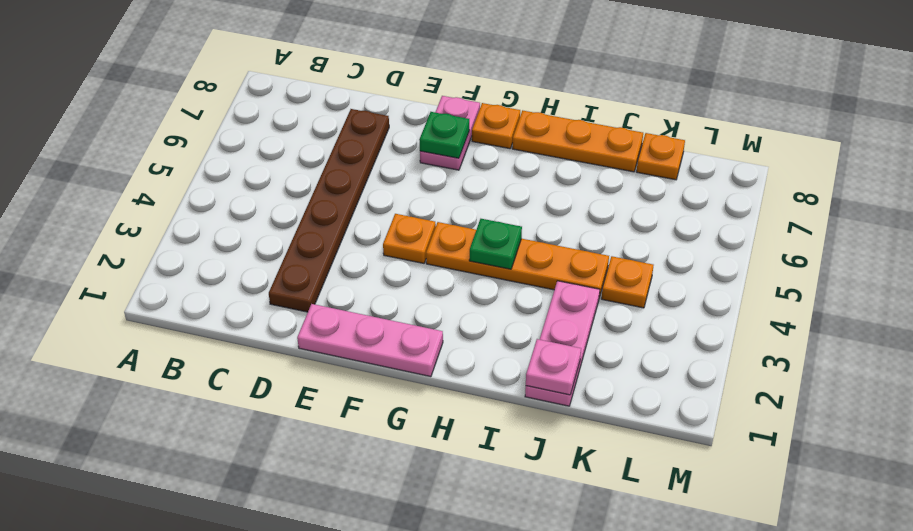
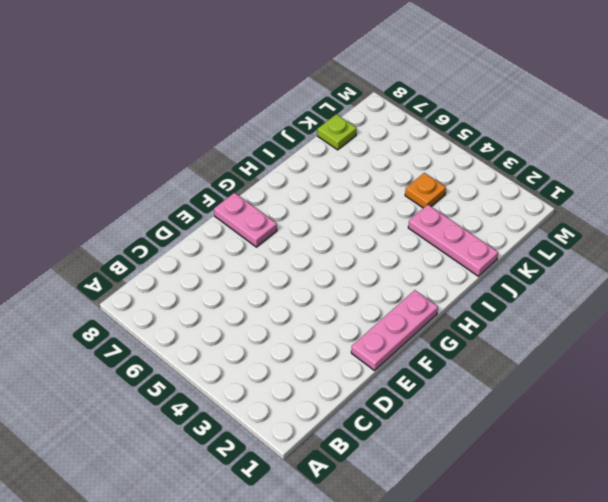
lime plate K8 level 1 -> orange plate K8 level 1
none -> brown plate D2:D7 level 1
none -> orange plate F4 level 1
none -> orange plate G4:J4 level 1

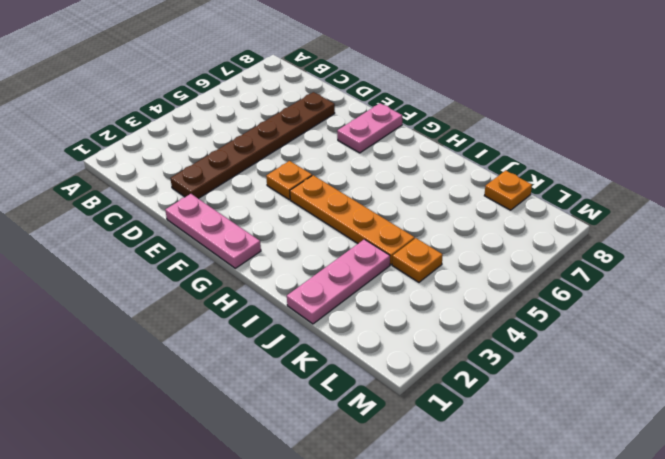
none -> orange plate G8 level 1
none -> orange plate H8:J8 level 1
none -> green plate F7 level 2

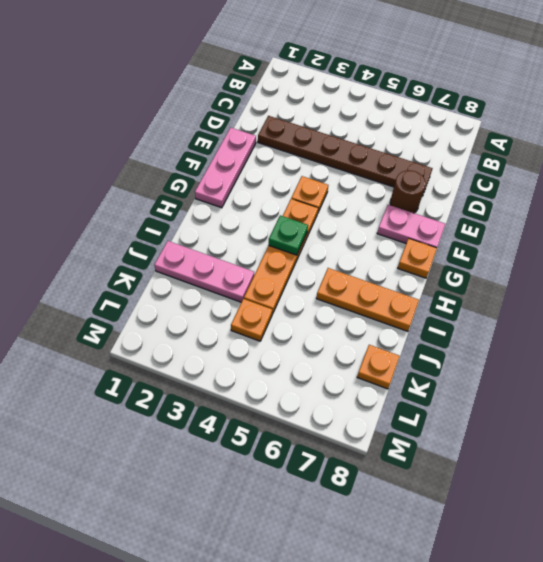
brown round brick E7 level 1 -> none
orange plate I6:I8 level 1 -> orange plate H8:J8 level 1
none -> green plate F7 level 2
none -> pink plate J1 level 2

